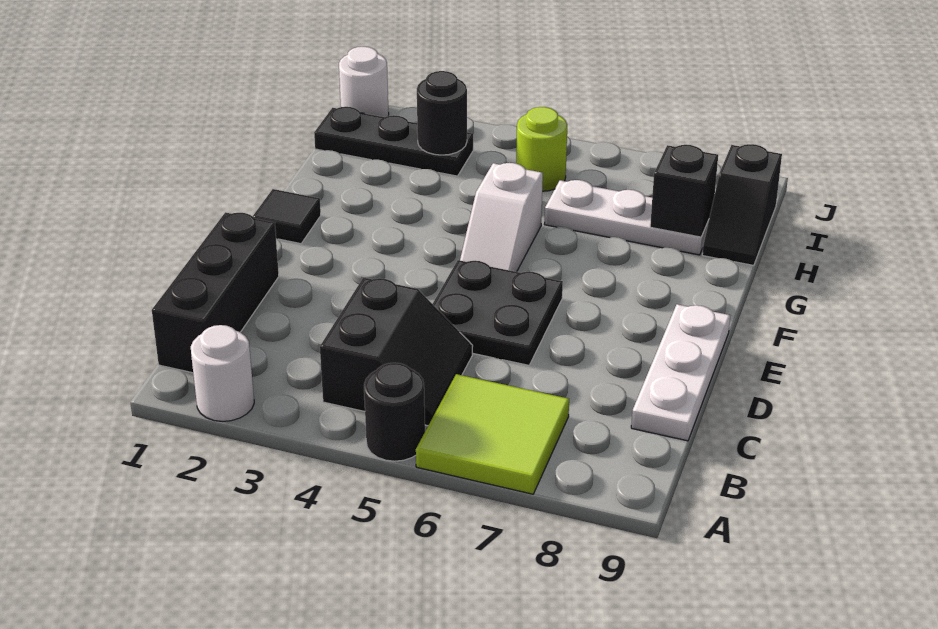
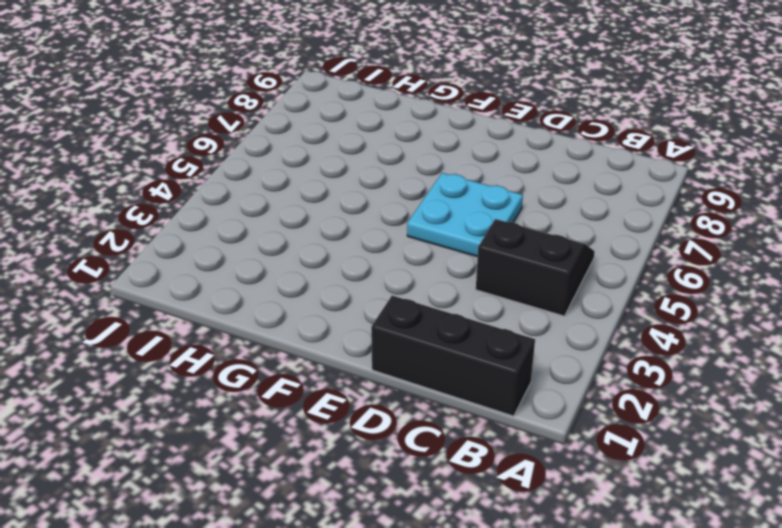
cyan plate D5:E6 level 1 -> black plate D5:E6 level 1
none -> white round brick A2 level 1
none -> black round brick A5 level 1
none -> lime tile A6:B7 level 1

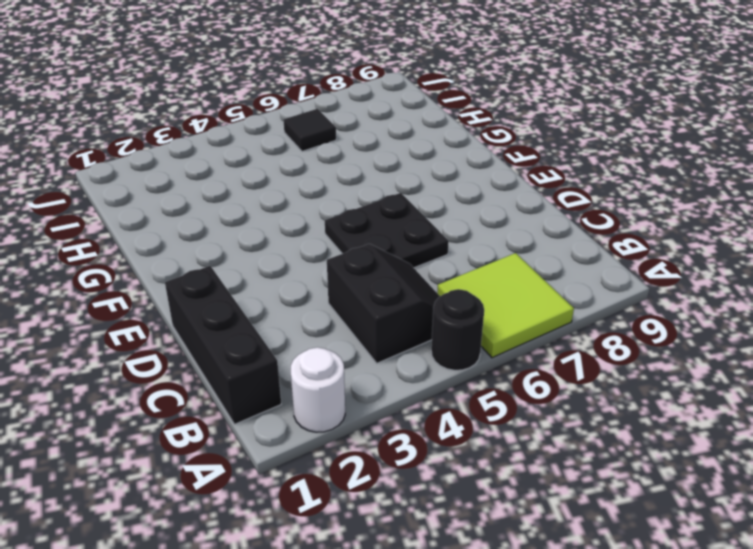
black tile I6 level 1 -> black tile F1 level 1
none -> white plate C9:E9 level 1
none -> white slope F5:G5 level 1 top G
none -> white plate H6:H8 level 1

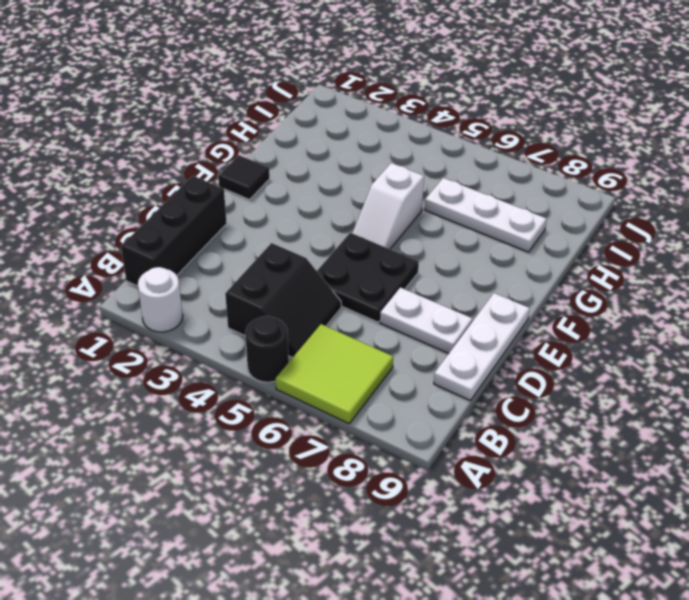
white plate D7:D8 level 1 -> none
none -> black slope H9:I9 level 1 top I
none -> black plate I1:I3 level 1
none -> lime round brick I5 level 1

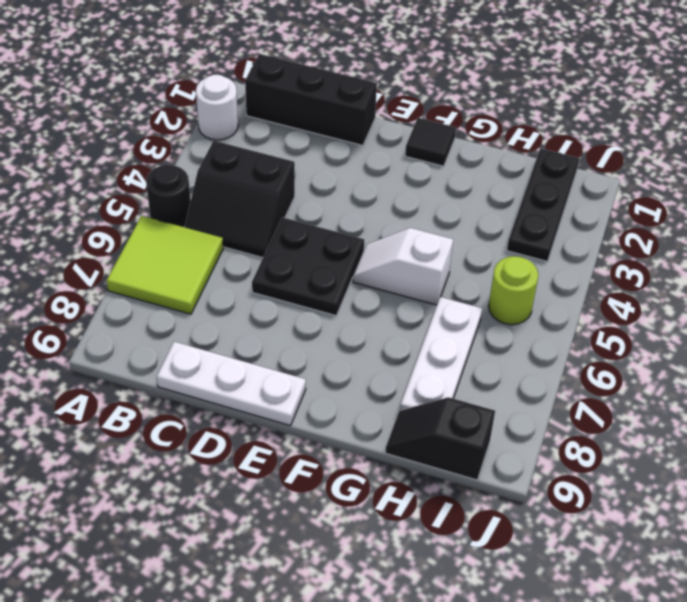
none -> white round brick J1 level 1
none -> black brick H8 level 2
none -> black round brick I3 level 2

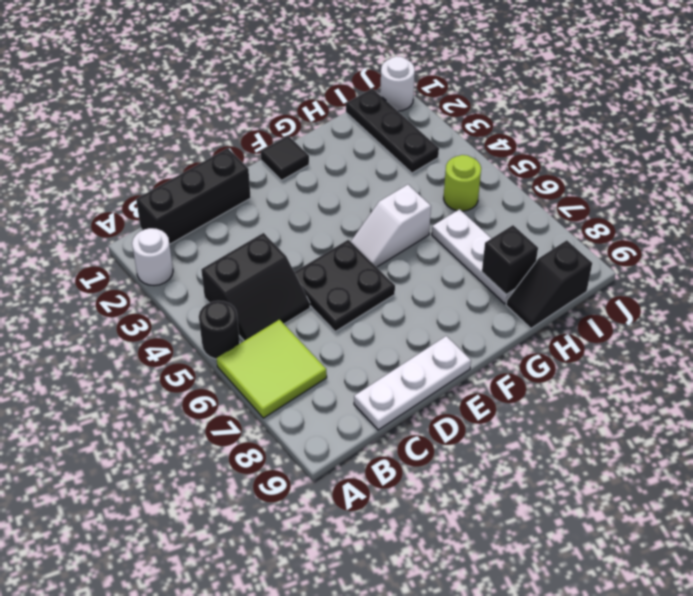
none -> black round brick I3 level 2

